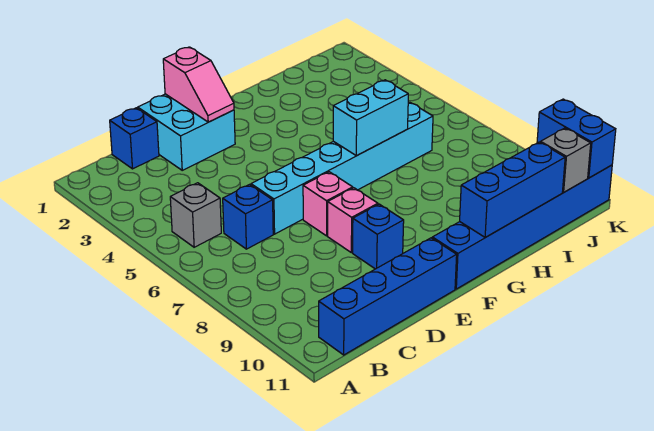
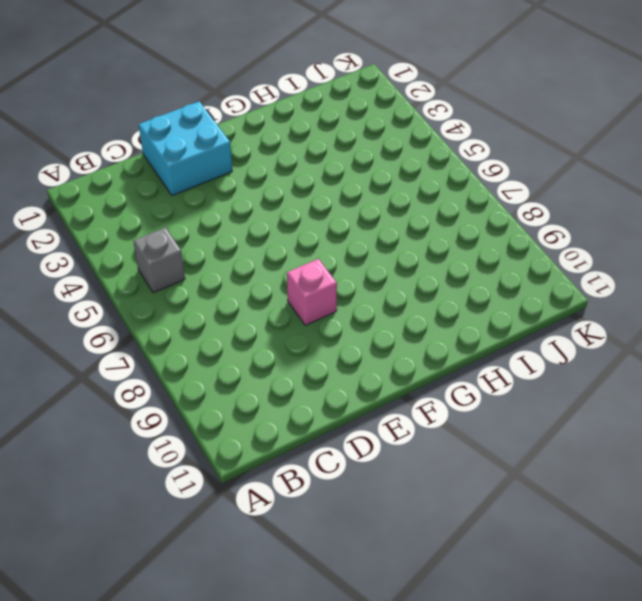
none -> blue brick B11:E11 level 1
none -> blue brick C1 level 1
none -> blue brick C6 level 1

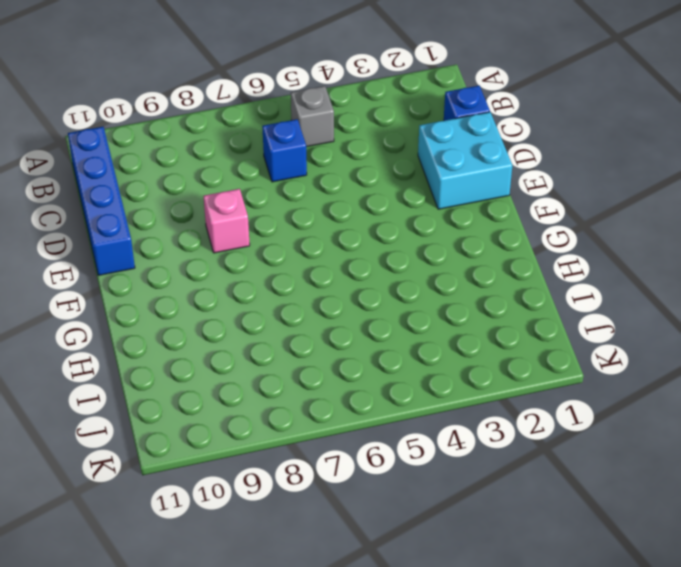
none -> cyan brick D6:I6 level 1
none -> pink brick E7 level 1
none -> blue brick E9 level 1

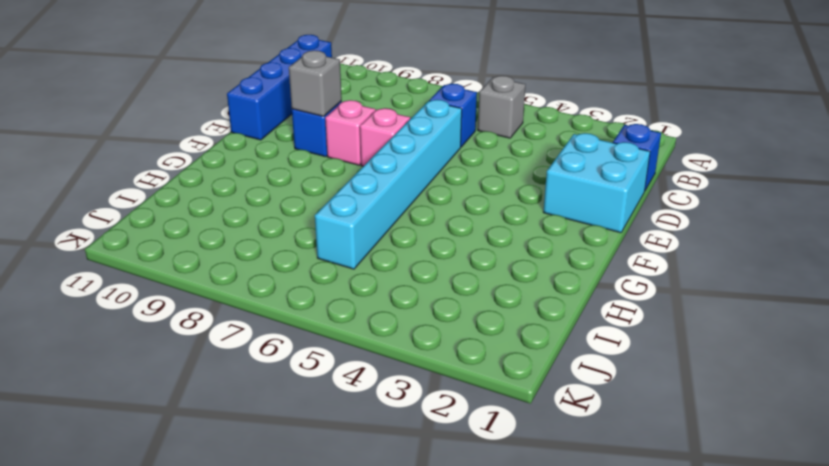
grey brick E9 level 2 -> grey brick J11 level 2
none -> blue brick F11:K11 level 1
none -> pink slope E1:E2 level 2 top 1
none -> cyan brick G6:H6 level 2

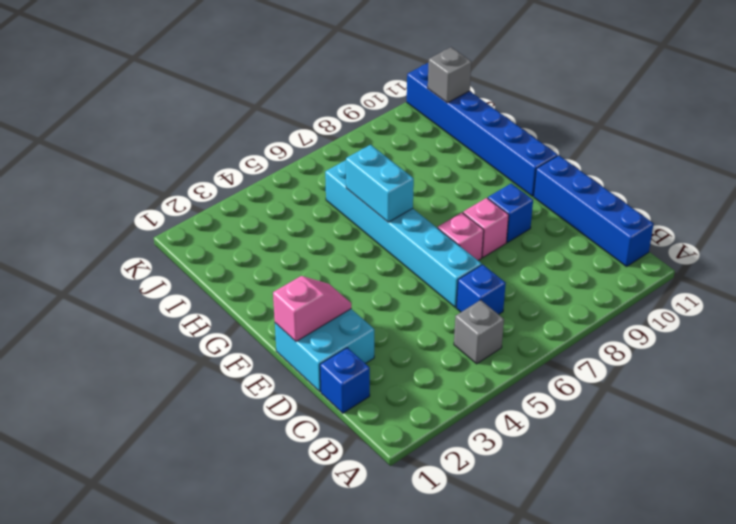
none -> blue brick G11:I11 level 2
none -> blue brick K10:K11 level 2

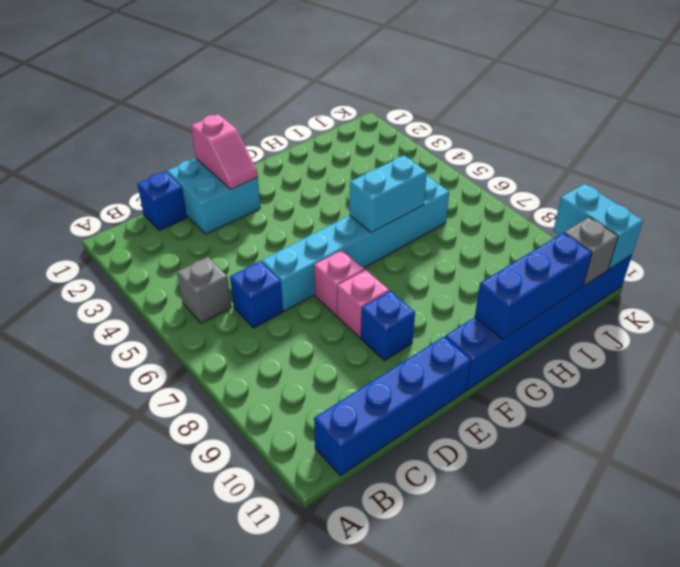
cyan brick K10:K11 level 2 -> blue brick K10:K11 level 2

